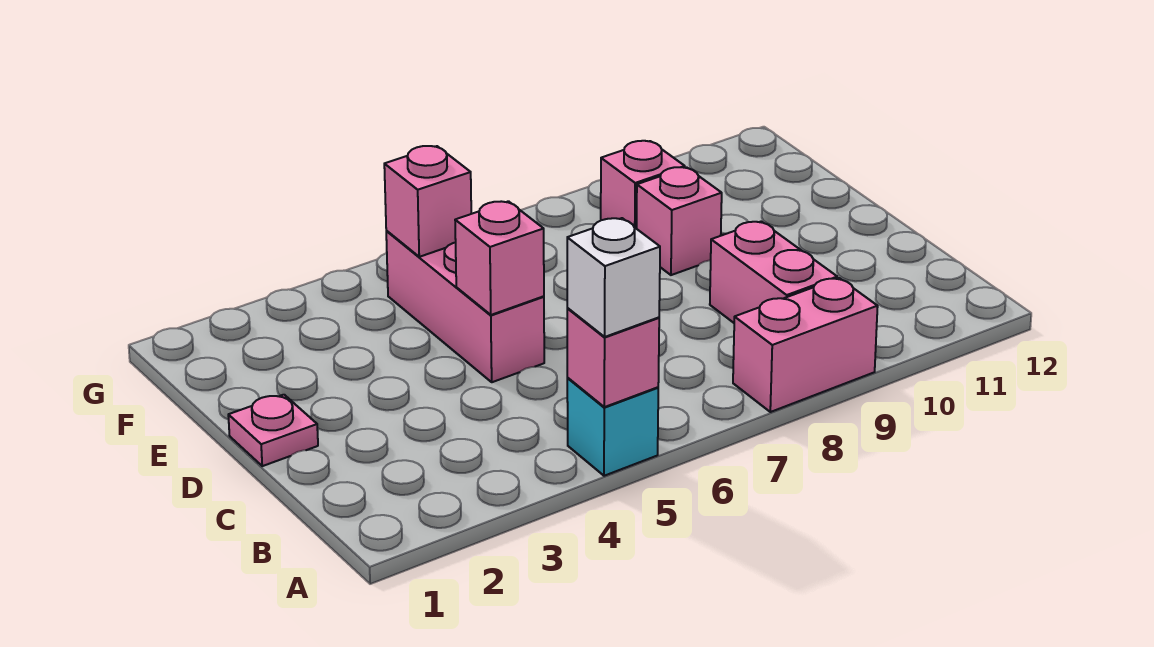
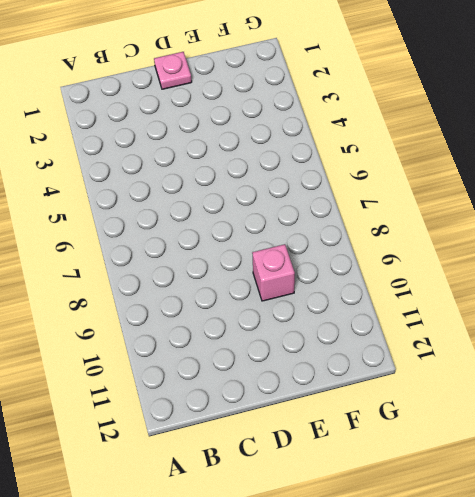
none -> cyan brick A5 level 1
none -> pink brick A8:A9 level 1

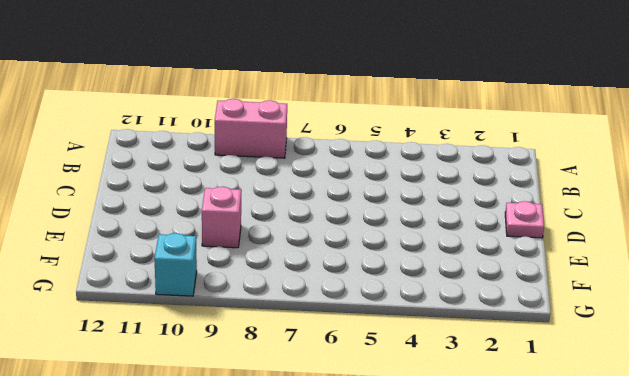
cyan brick G10 level 1 -> cyan brick A5 level 1
none -> pink brick B9:C9 level 1
none -> pink brick D5:F5 level 1

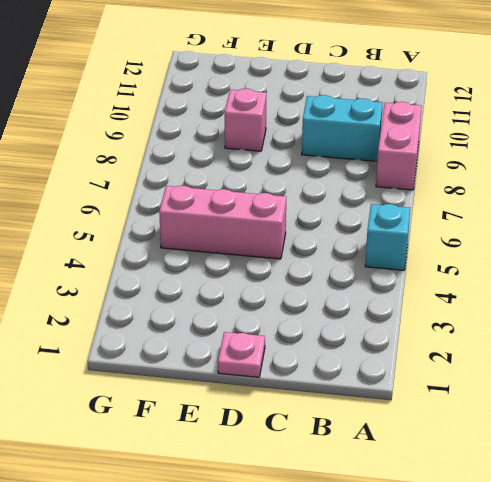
cyan brick B9:C9 level 1 -> pink brick B9:C9 level 1
none -> pink brick F9 level 1
none -> pink brick A5 level 2

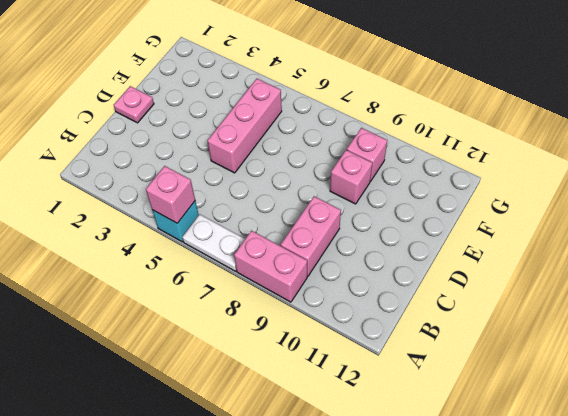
white plate A6:A7 level 1 -> none
none -> pink brick D5 level 2
none -> pink brick F5 level 2

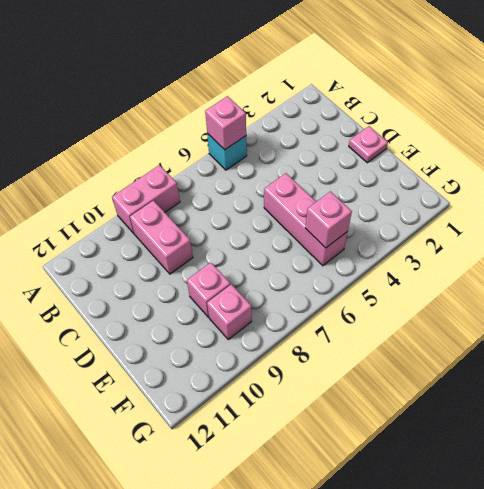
none -> pink brick D5 level 2
none -> white brick A5 level 3

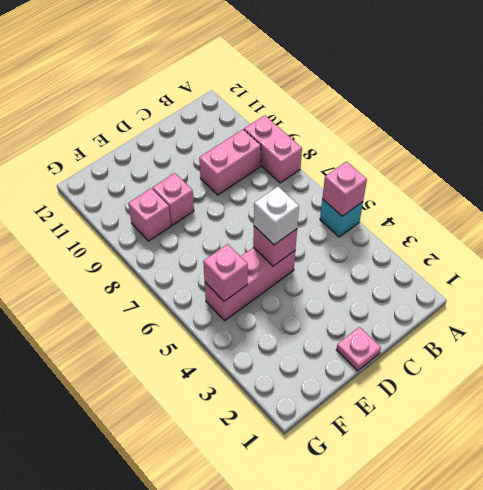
white brick D5 level 3 -> white brick A5 level 3

